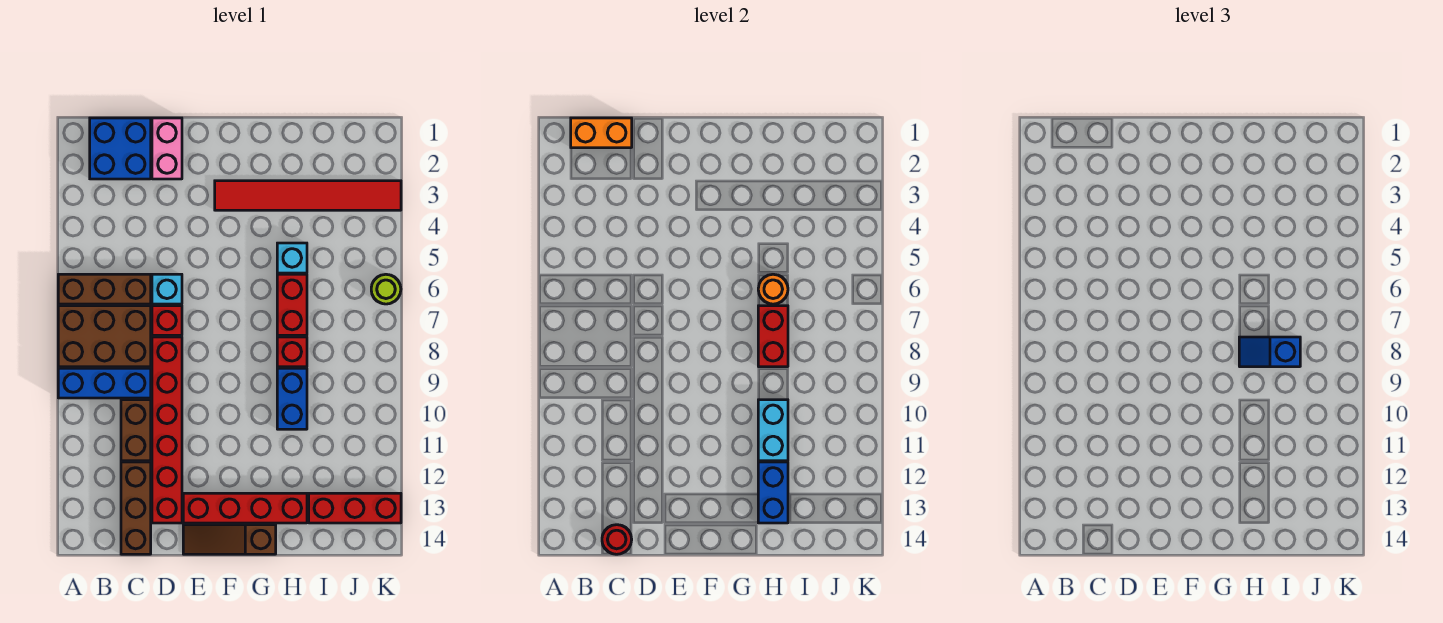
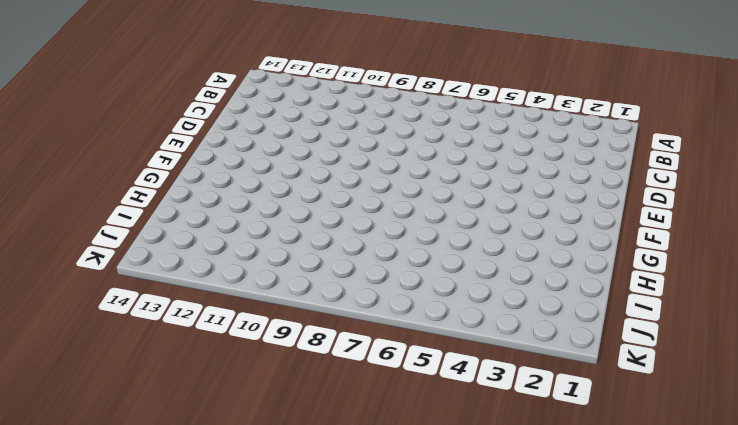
none -> brown brick A6:C6 level 1
none -> brown brick A7:C8 level 1
none -> blue brick A9:C9 level 1

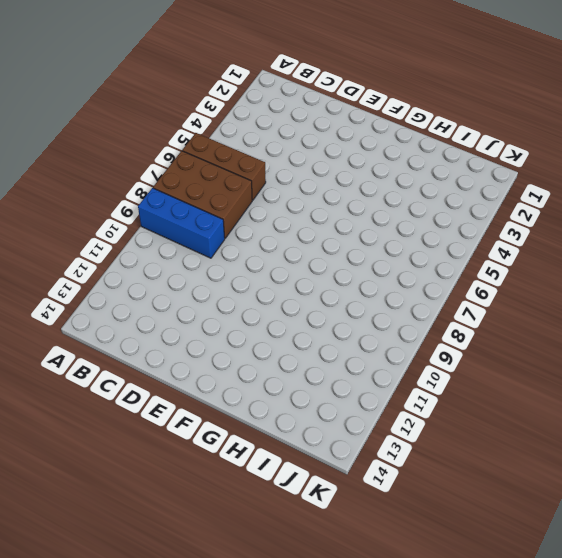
none -> blue brick B1:C2 level 1
none -> brown brick C10:C11 level 1
none -> brown brick C12:C14 level 1

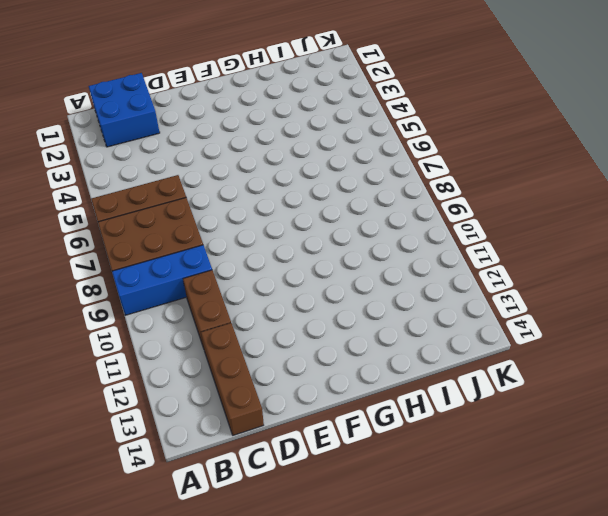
none -> pink brick D1:D2 level 1
none -> cyan brick D6 level 1
none -> red brick D7 level 1

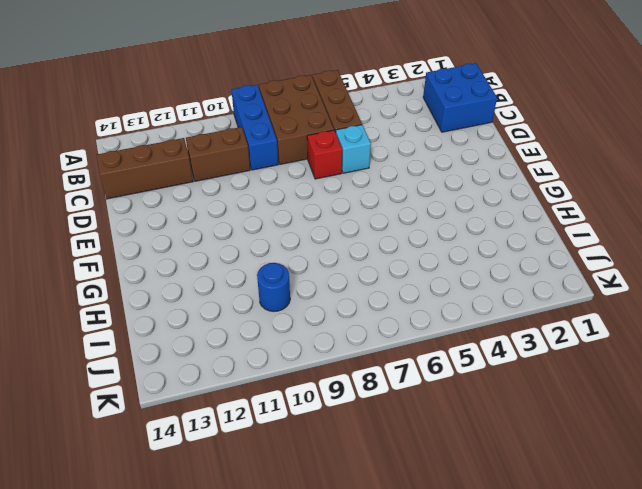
blue round brick I10 level 1 -> none
none -> pink brick D1:D2 level 1
none -> red brick D8:D13 level 1
none -> red brick E13:H13 level 1

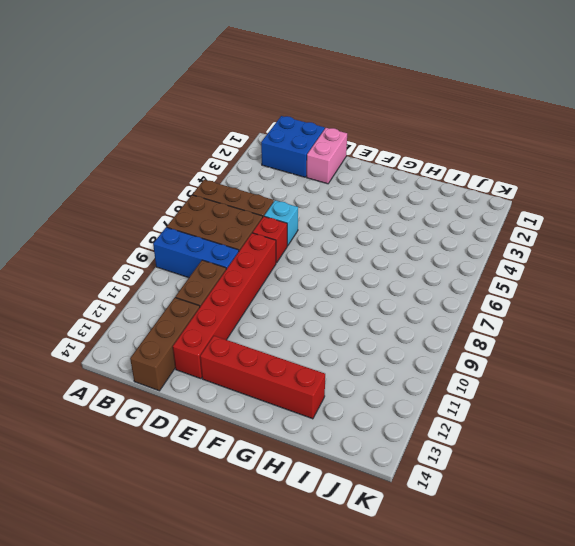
none -> brown slope E14:G14 level 1 top G
none -> red tile F3:K3 level 1
none -> cyan brick H5 level 1

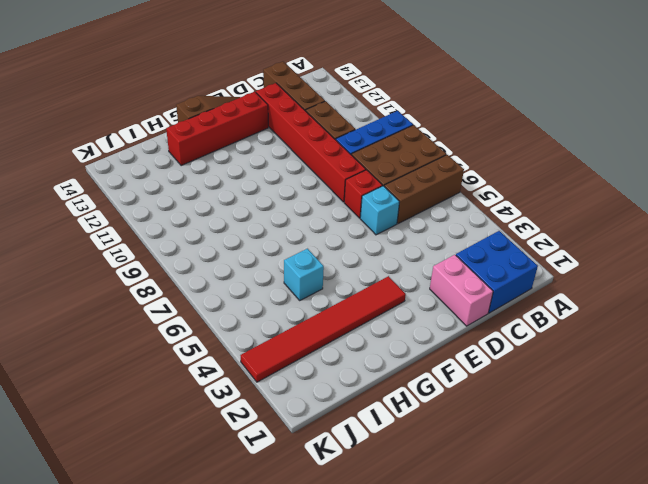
none -> red brick H6:H7 level 1
none -> red brick H8 level 1
none -> blue brick H9:H10 level 1

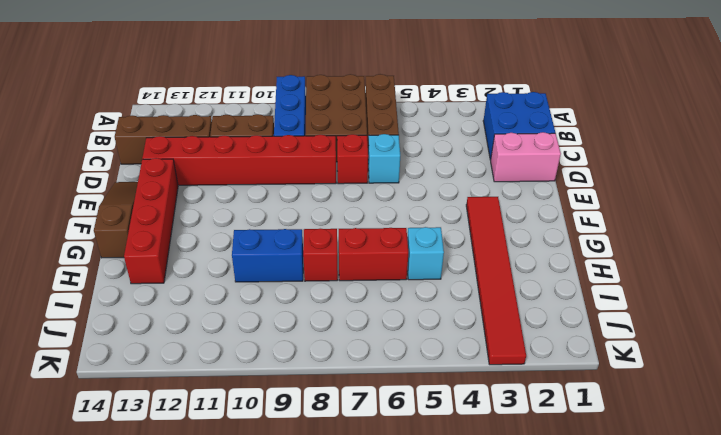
none -> red brick I13:K13 level 1
none -> lime round brick K6 level 1
none -> orange brick B1:C1 level 2

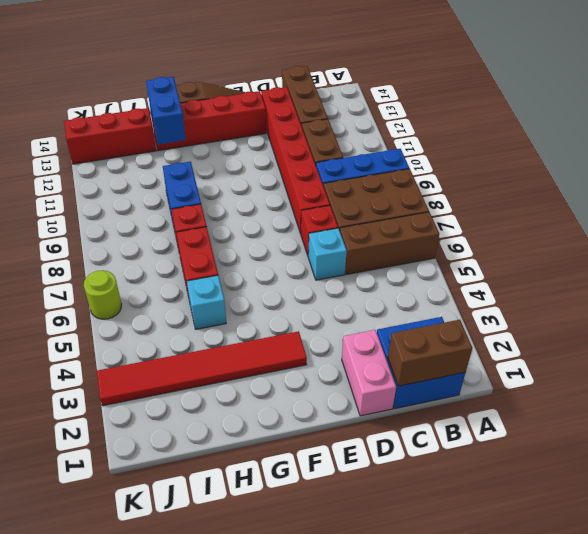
brown brick B1:C1 level 2 -> orange brick B1:C1 level 2
none -> red round brick C14 level 2
none -> orange round brick H6 level 2
none -> red brick H7:H8 level 2

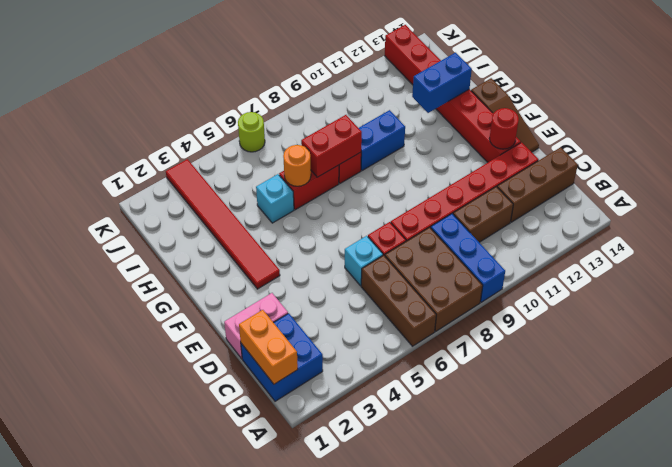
red round brick E13 level 2 -> red round brick C14 level 2
none -> cyan brick H10:H11 level 2
none -> blue slope H8:I8 level 3 top I

